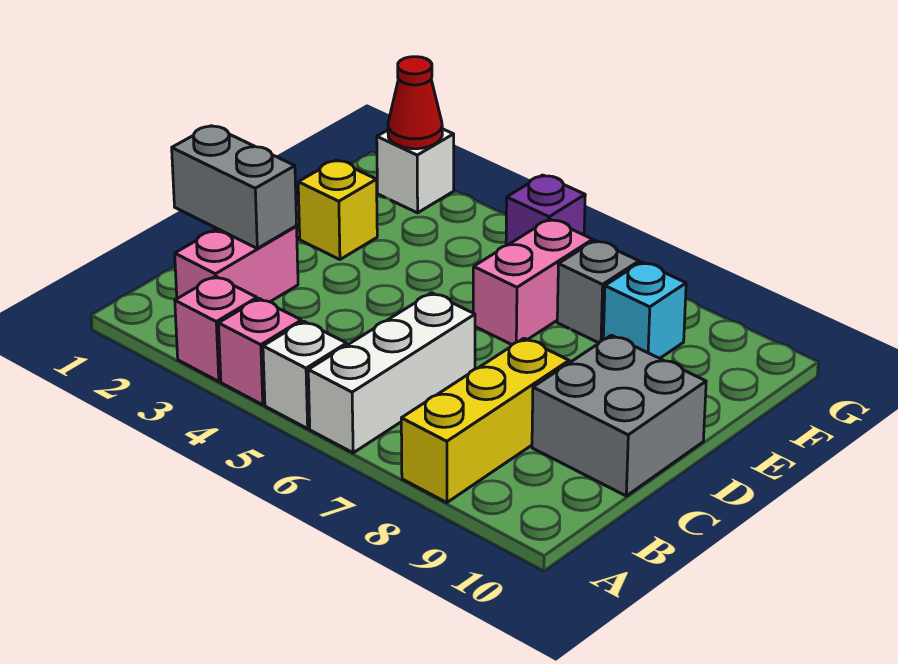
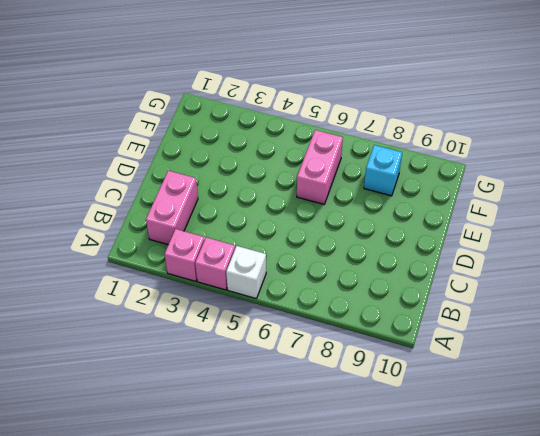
none -> white brick A6:C6 level 1
none -> yellow brick A8:C8 level 1
none -> grey brick C9:D10 level 1

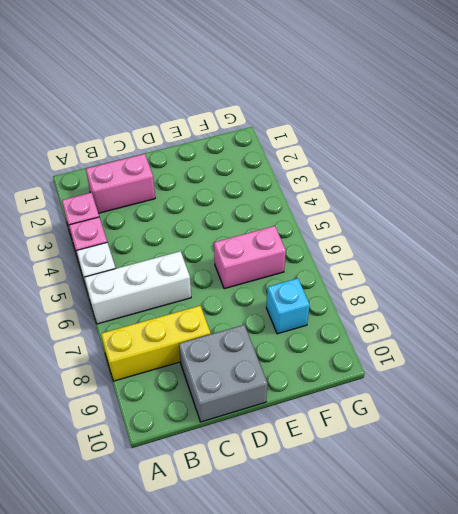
none -> yellow brick E2 level 1
none -> grey brick F7 level 1
none -> white brick G2 level 1

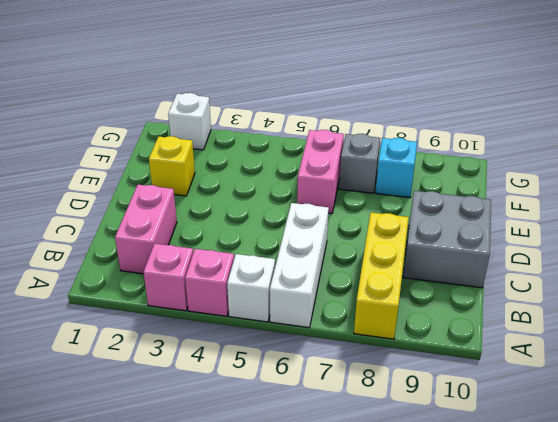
none -> purple brick G5 level 1
none -> grey brick C1:C2 level 2
none -> red cone G2 level 2

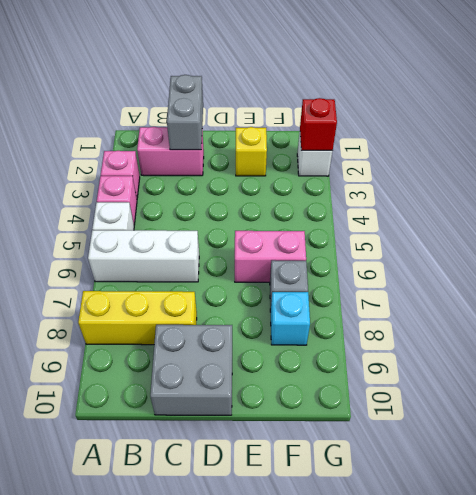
red brick G2 level 2 -> red cone G2 level 2
none -> purple brick G5 level 1

